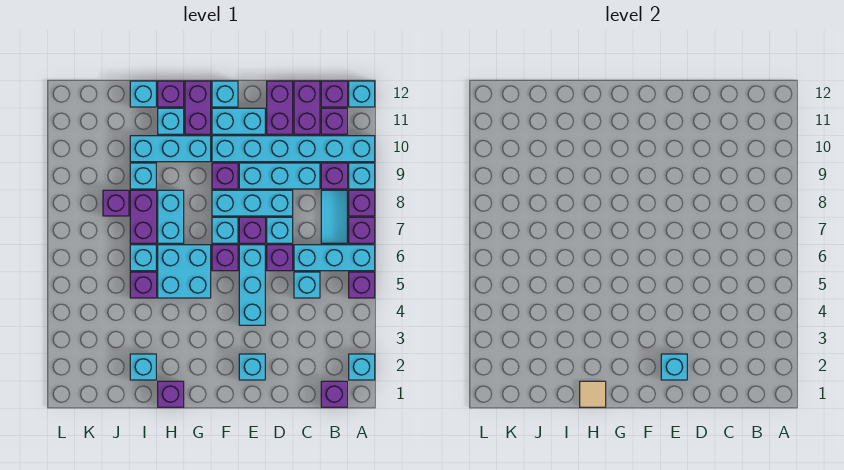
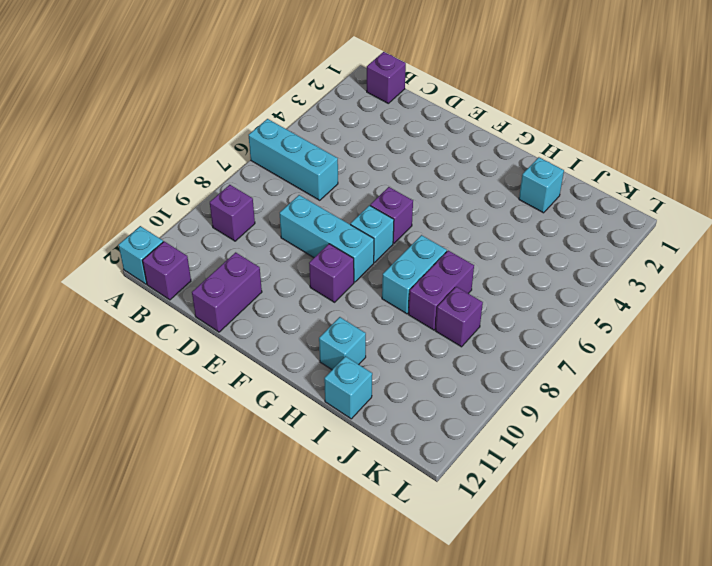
none -> cyan brick A2 level 1
none -> purple brick A5 level 1
none -> purple brick A7 level 1
none -> purple brick A8 level 1

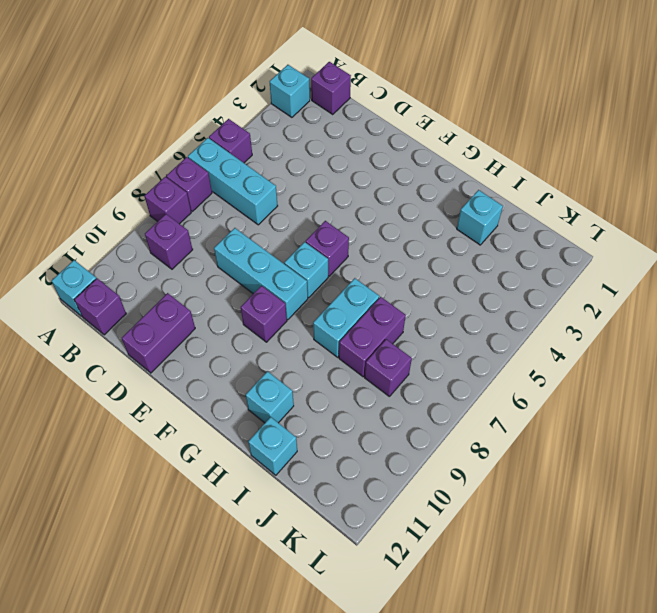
none -> cyan brick A9 level 1
none -> cyan brick A10:F10 level 1
none -> cyan tile B7:B8 level 1
none -> purple brick B11 level 1

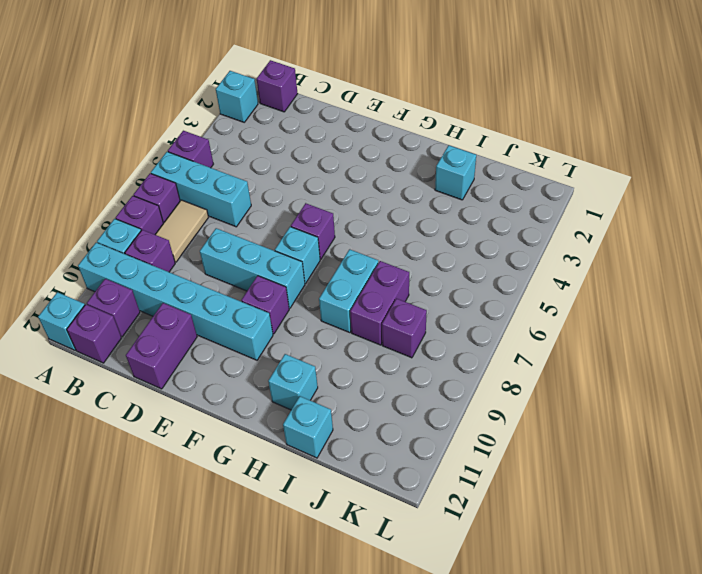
tan tile B7:B8 level 1 -> cyan tile B7:B8 level 1
none -> cyan brick C5 level 1
none -> cyan brick C9:E9 level 1
none -> purple brick C11:C12 level 1
none -> purple brick D6 level 1

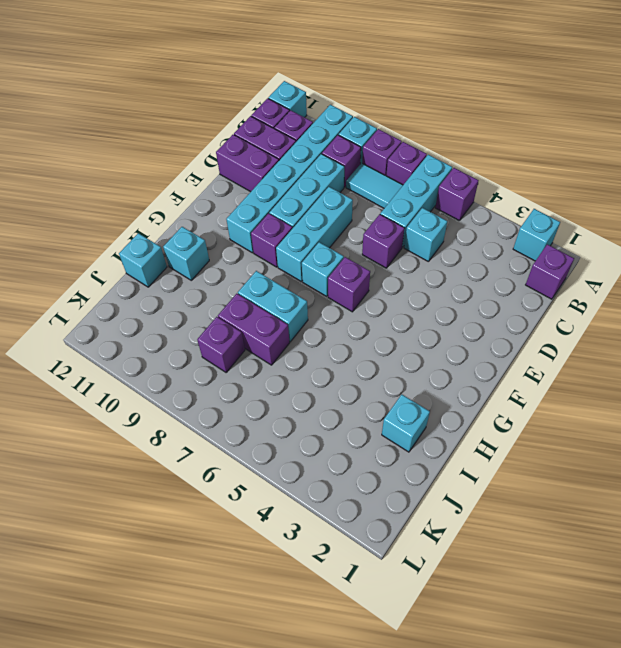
none -> cyan brick D7 level 1
none -> cyan brick E2 level 1
none -> cyan brick E4:E6 level 1
none -> purple brick E7 level 1

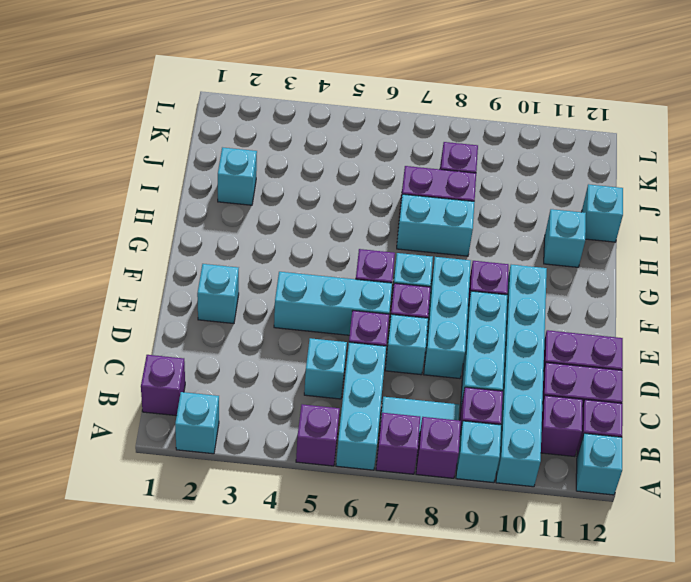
none -> cyan brick E11:F11 level 1
none -> cyan brick F12 level 1
none -> cyan brick G5:H6 level 1
none -> cyan brick G10:I10 level 1

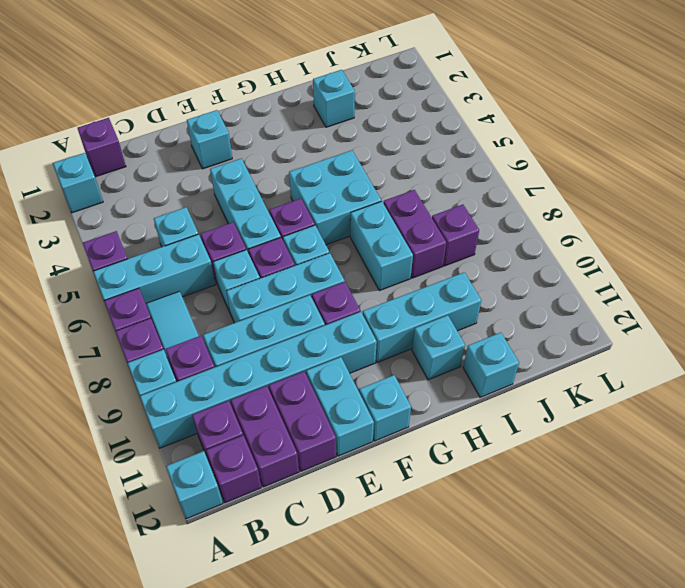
cyan brick E11:E12 level 1 -> cyan brick E11:F11 level 1
none -> purple brick G11:G12 level 1
none -> purple brick H1 level 1
none -> purple brick H12 level 1
none -> purple brick I5 level 1

